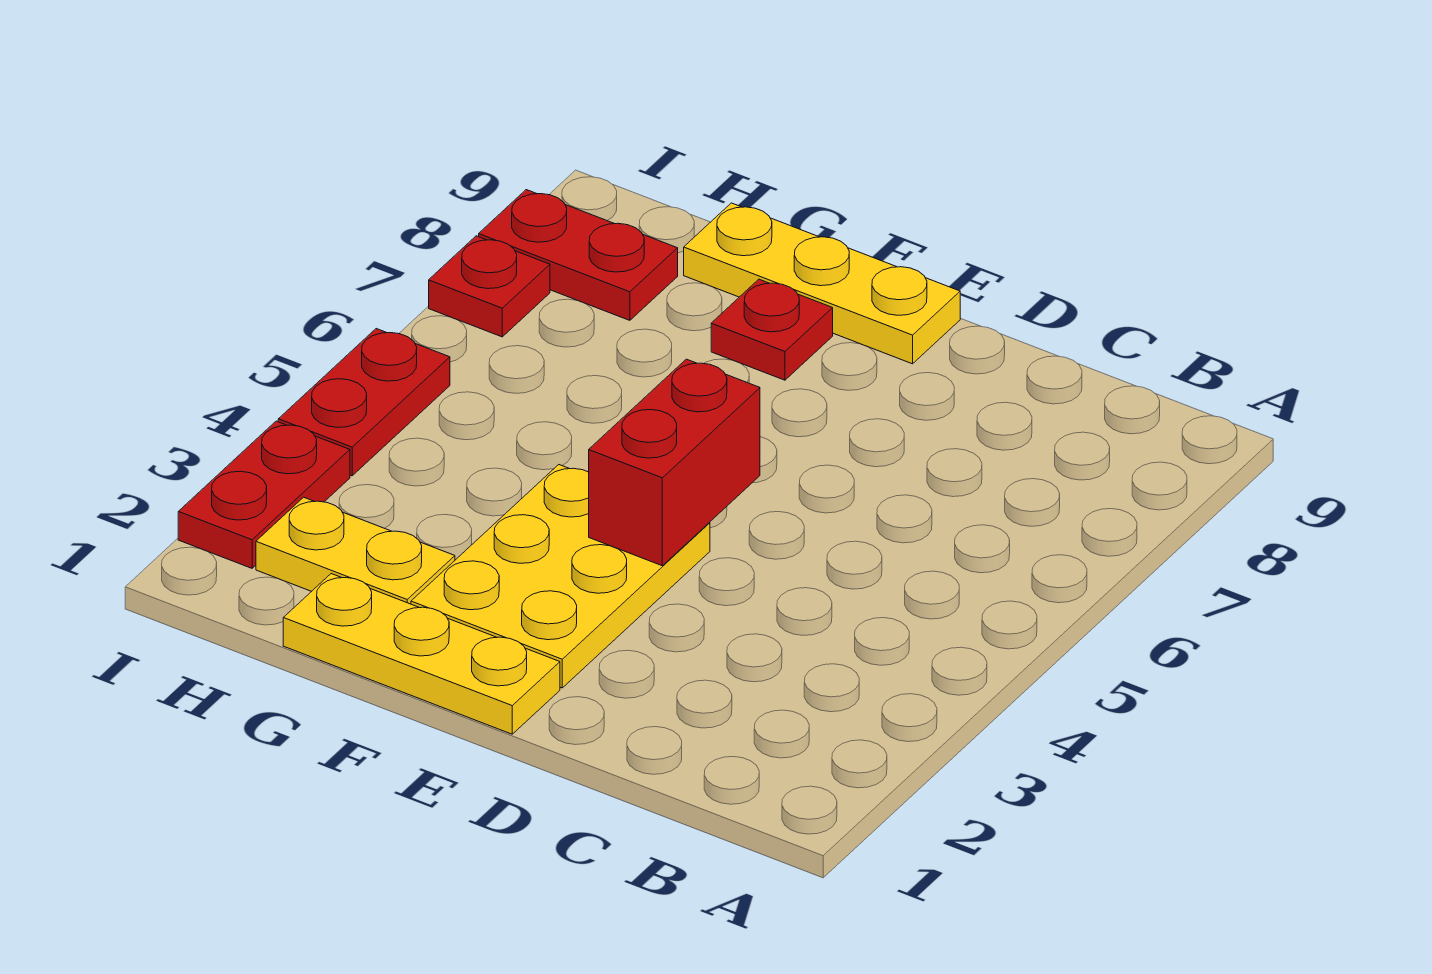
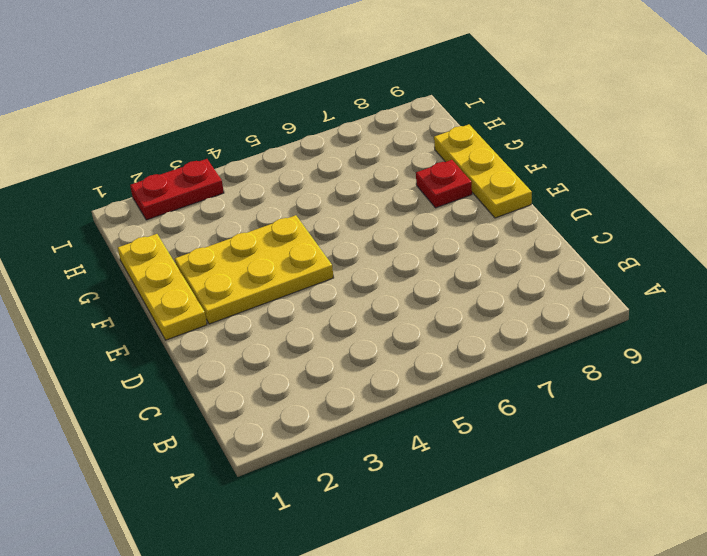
none -> yellow plate G2:H2 level 1
none -> red plate H8:I8 level 1

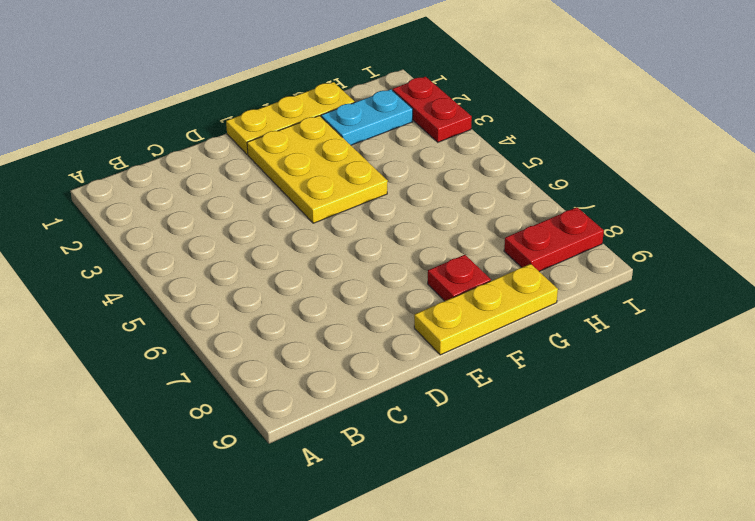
cyan plate G2:H2 level 1 -> yellow plate G2:H2 level 1
none -> red plate I4:I5 level 1
none -> red plate I7 level 1

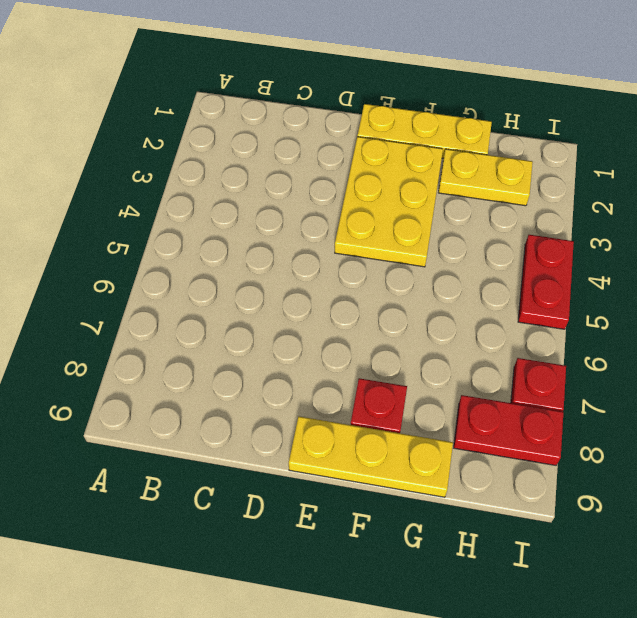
none -> red plate I2:I3 level 1
none -> red brick E4:E5 level 2

